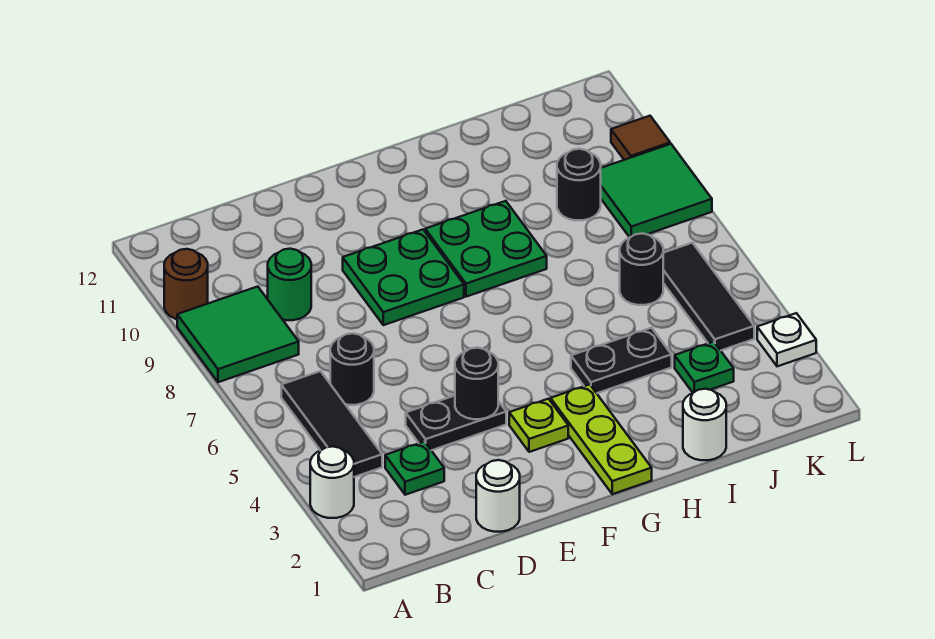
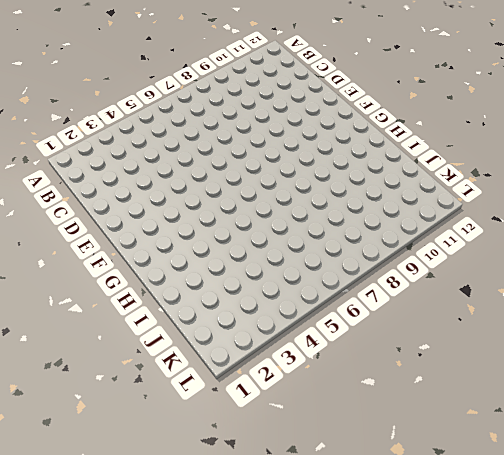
none -> white round brick A3 level 1
none -> green tile A8:B9 level 1
none -> brown round brick A10 level 1

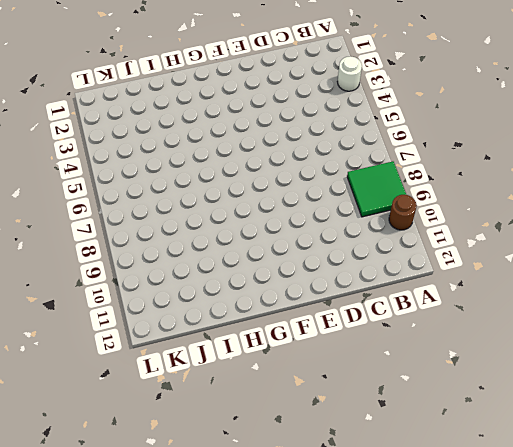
none -> black tile B4:B6 level 1
none -> green plate C3 level 1
none -> black round brick C6 level 1

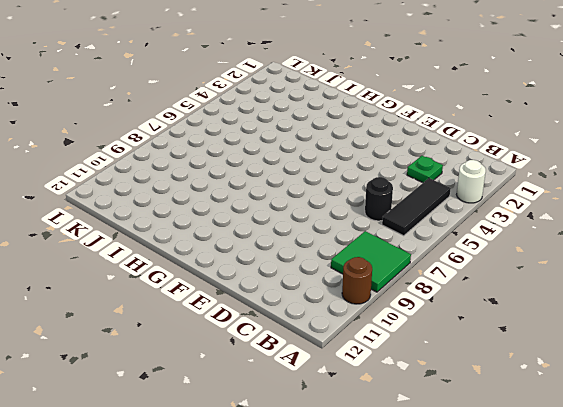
none -> green round brick C9 level 1
none -> white round brick D1 level 1
none -> black plate D4:E4 level 1

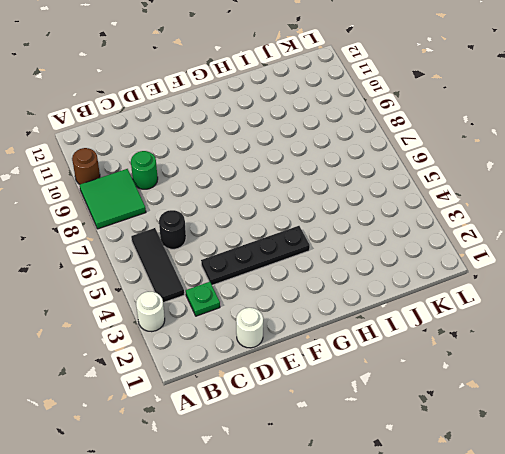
black plate D4:G4 level 1 -> black plate D4:E4 level 1
none -> green plate E8:F9 level 1
none -> lime plate F3 level 1
none -> lime plate G1:G3 level 1

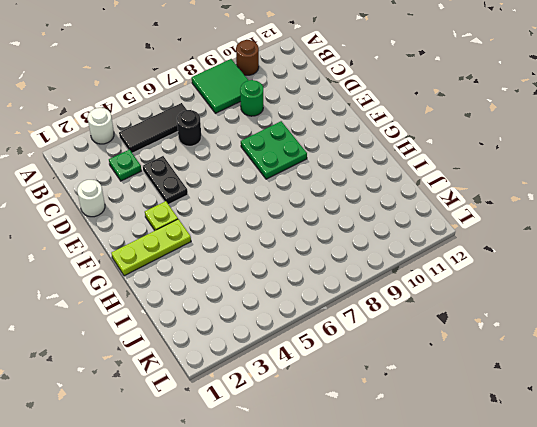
none -> green plate G8:H9 level 1
none -> black plate H4:I4 level 1
none -> white round brick I1 level 1

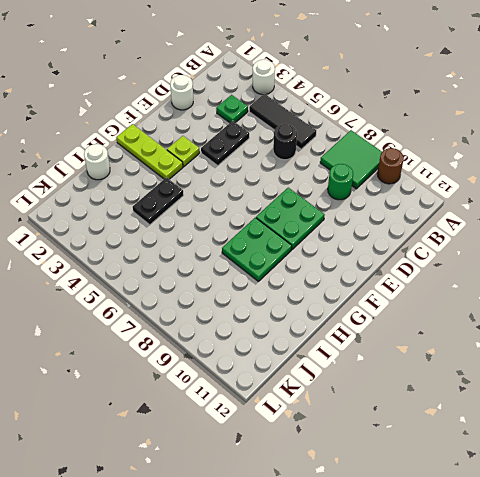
none -> green plate J3 level 1
none -> black round brick J6 level 1
none -> black round brick J9 level 1

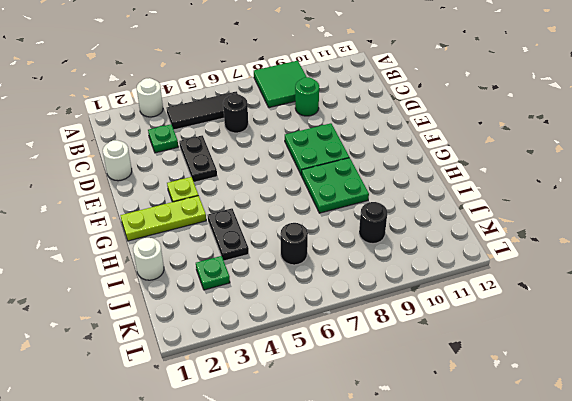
none -> brown round brick A10 level 1
none -> black tile K4:K6 level 1
none -> green tile K8:L9 level 1

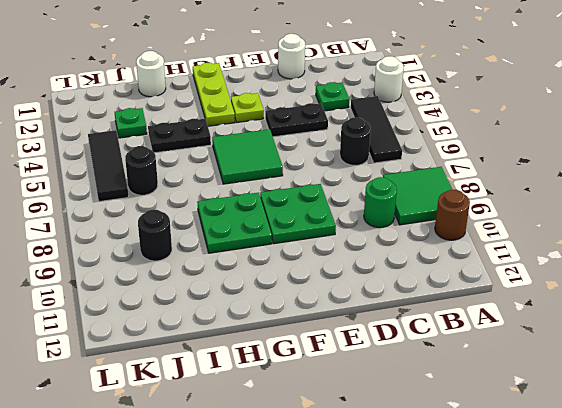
green tile F5:G6 level 1 -> green tile K8:L9 level 1
none -> white plate L3 level 1
none -> brown tile L10 level 1
none -> black round brick E4 level 2

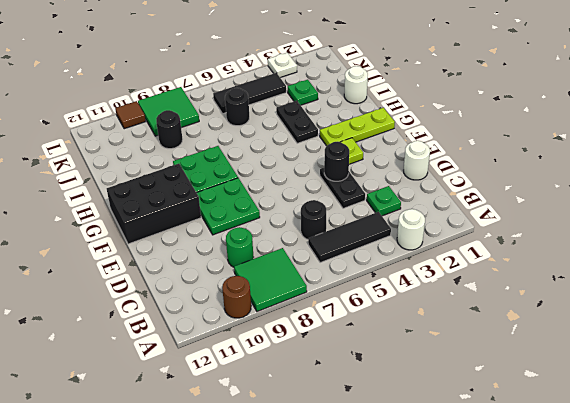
black brick F10:G12 level 1 -> none

